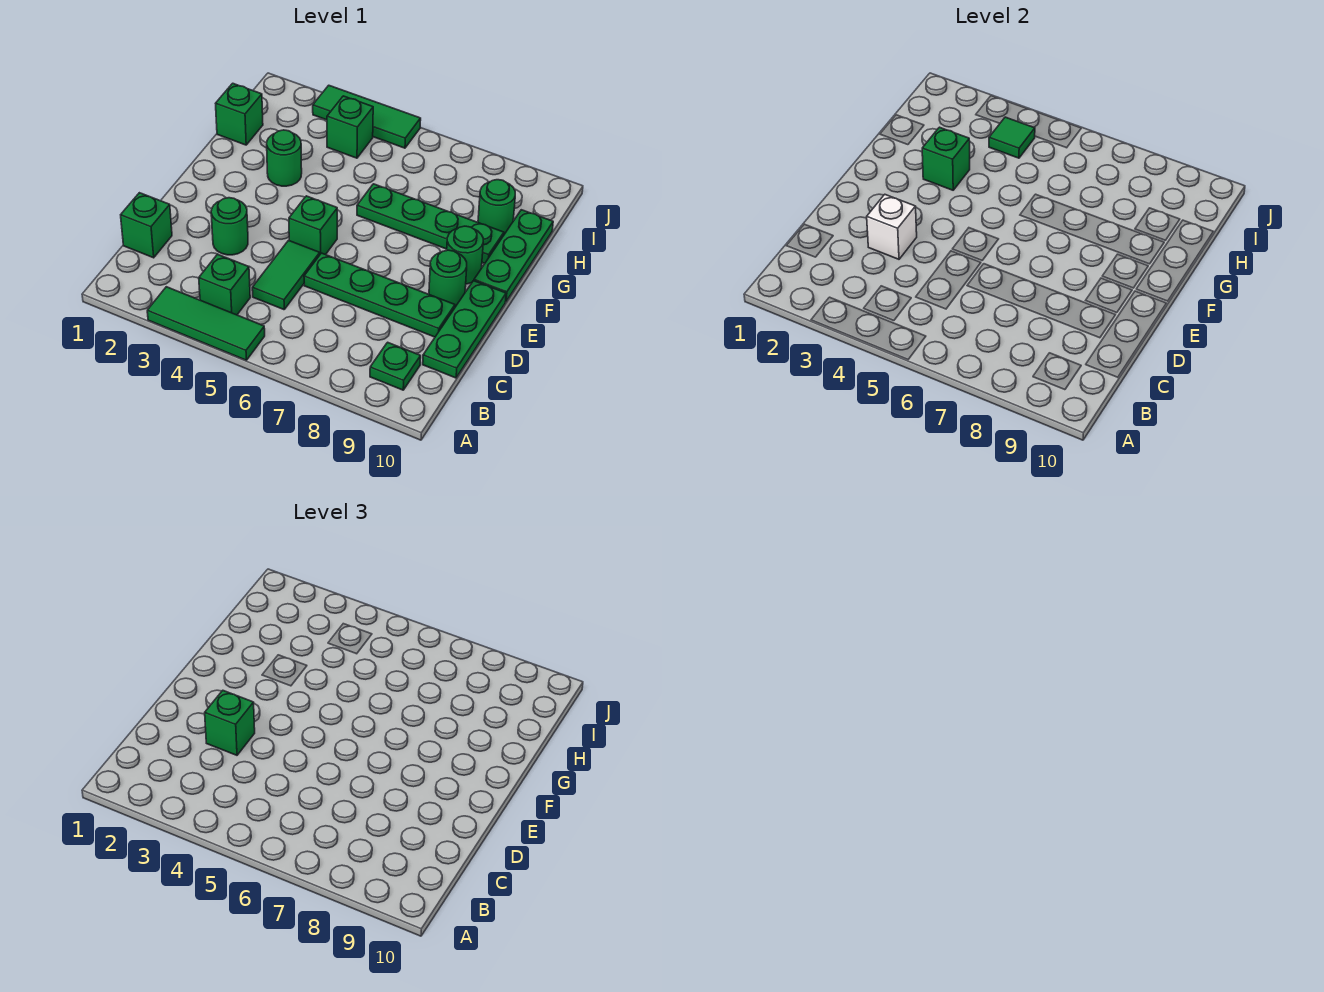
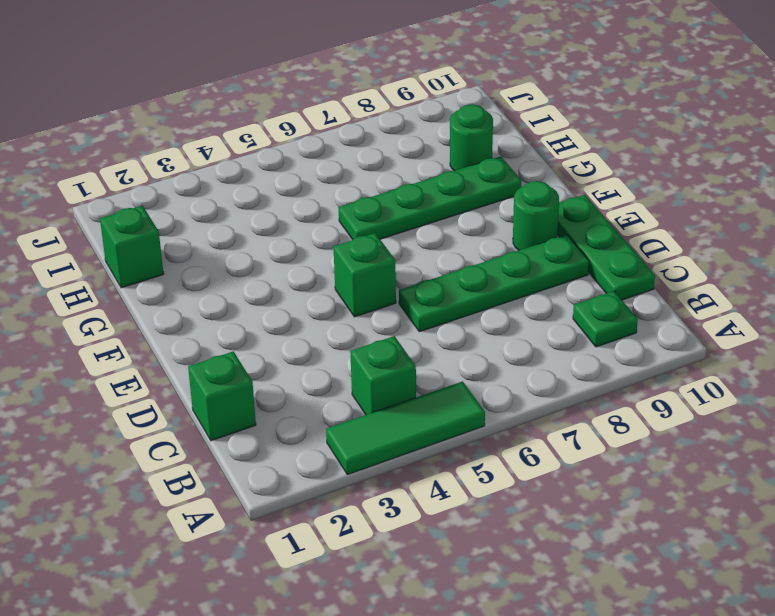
none -> green tile C5:D5 level 1
none -> green round brick D3 level 1
none -> green round brick F9 level 1

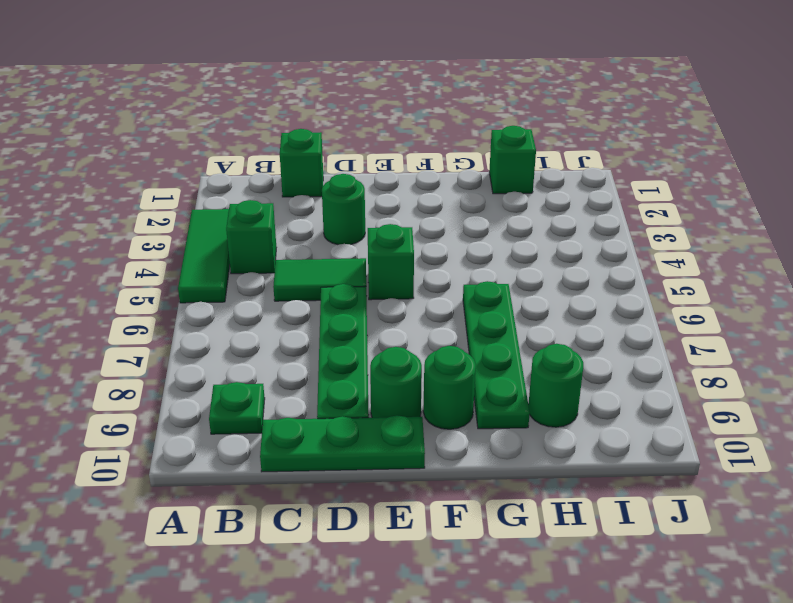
none -> green plate F10:H10 level 1
none -> green round brick G3 level 1
none -> green brick I4 level 1

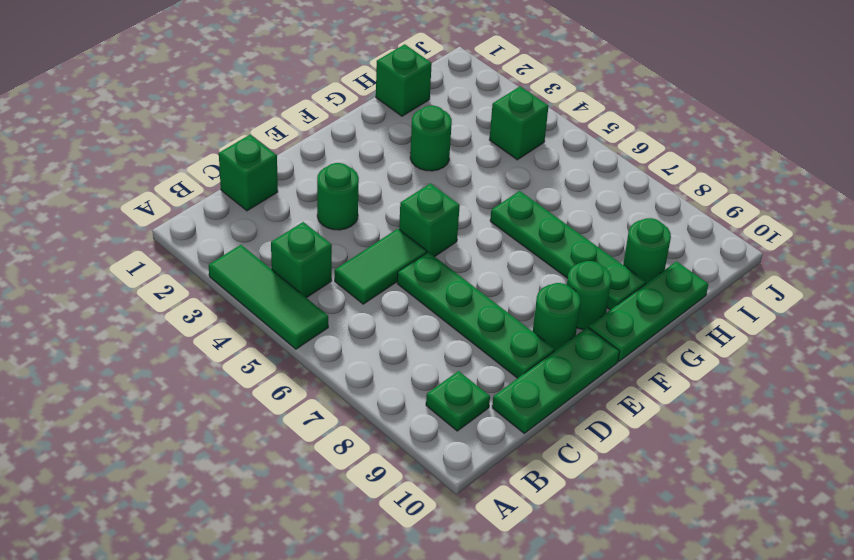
none -> green tile J3:J5 level 1
none -> white brick D3 level 2
none -> green brick G3 level 2

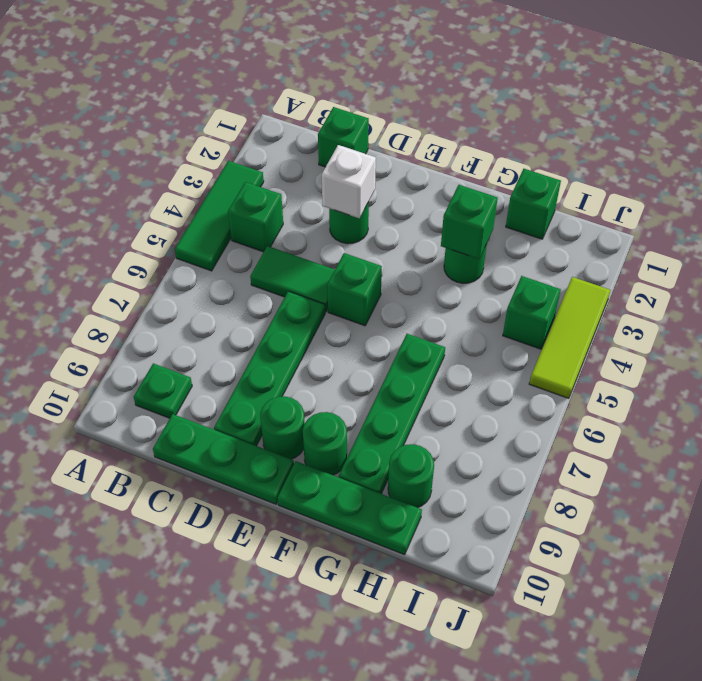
lime tile J3:J5 level 1 -> green tile J3:J5 level 1
none -> green tile I4 level 2
none -> green brick D3 level 3

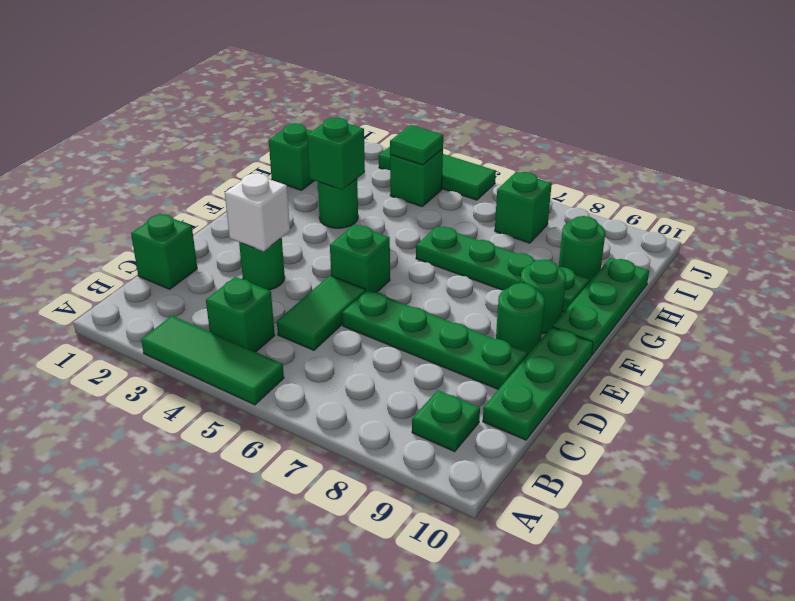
green brick I7 level 1 -> green brick D3 level 3

